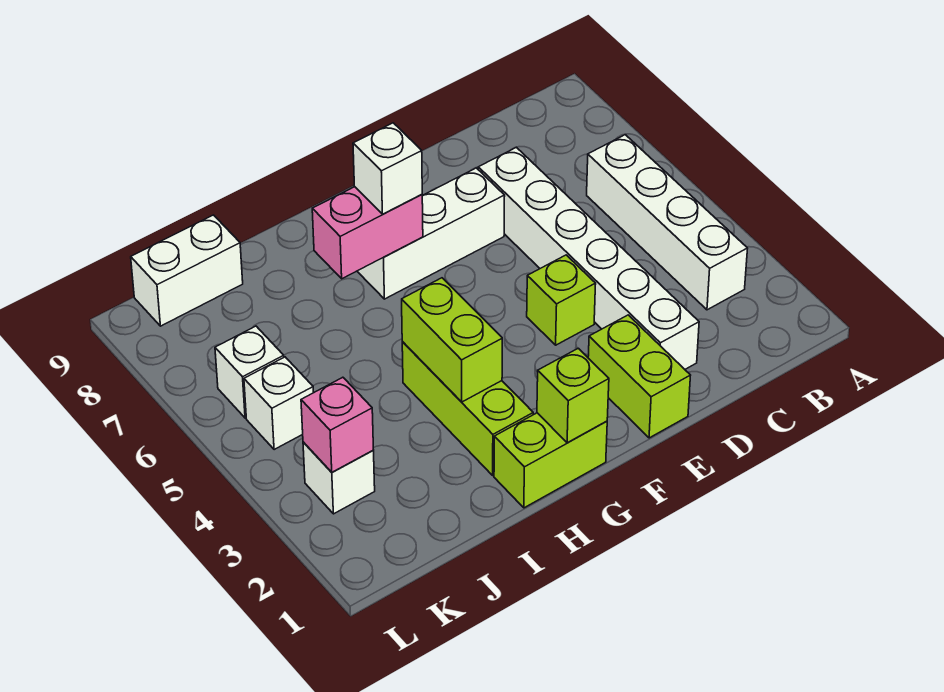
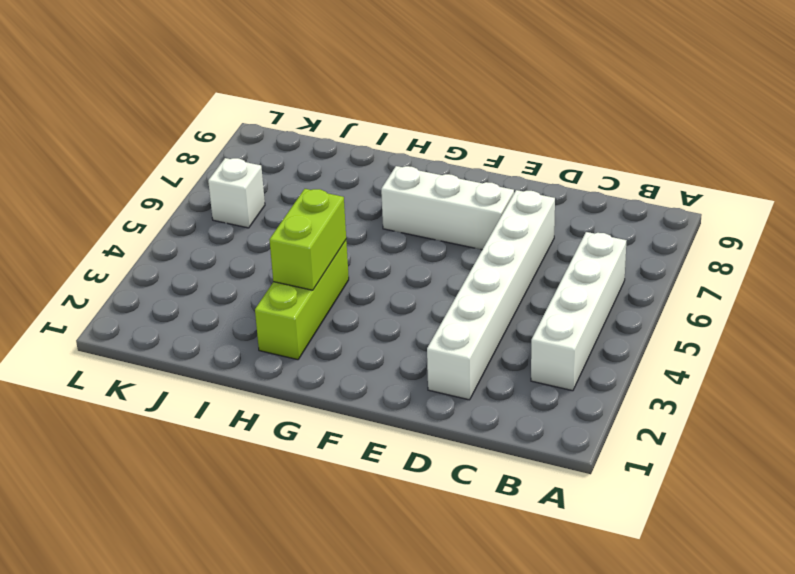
none -> lime brick E1:E2 level 1
none -> lime brick E4 level 1
none -> lime brick G1:H1 level 1

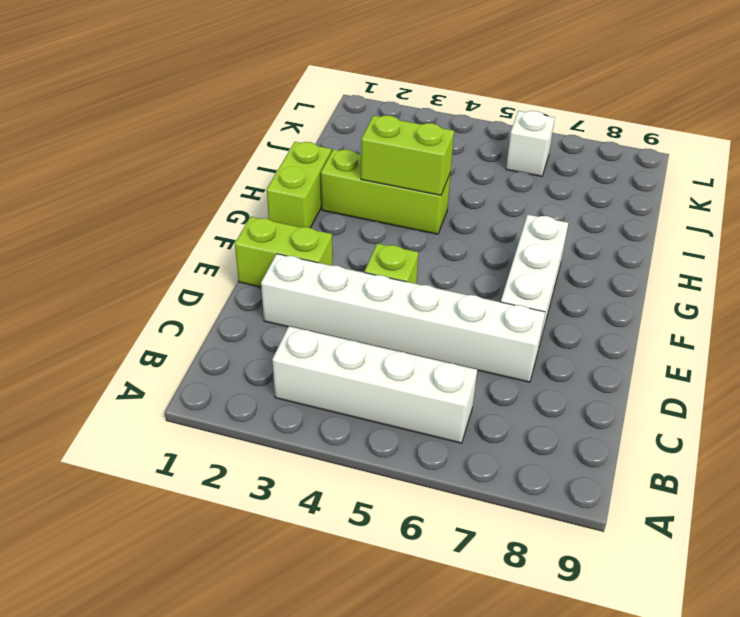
none -> white brick J9:K9 level 1
none -> white brick K3 level 1
none -> white brick K5 level 1

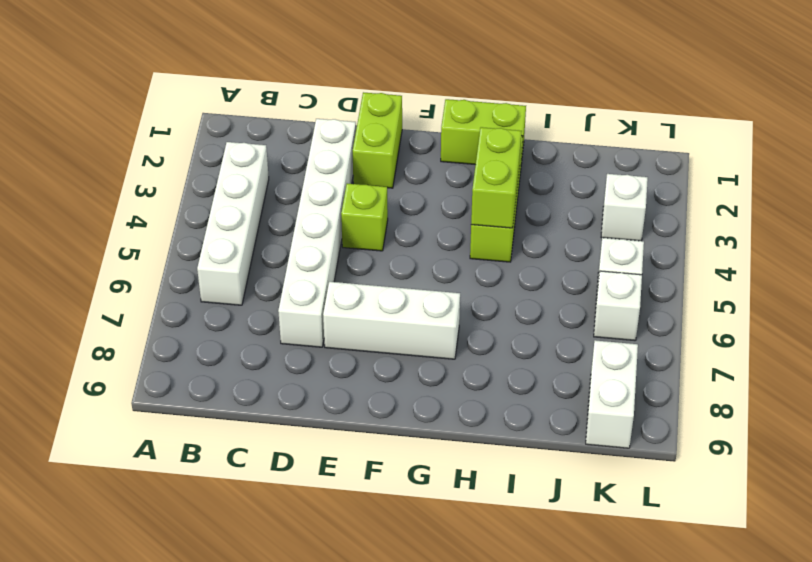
white brick K8:K9 level 1 -> white brick J9:K9 level 1
none -> lime brick G1 level 2
none -> pink brick G7:H7 level 2
none -> pink brick K3 level 2

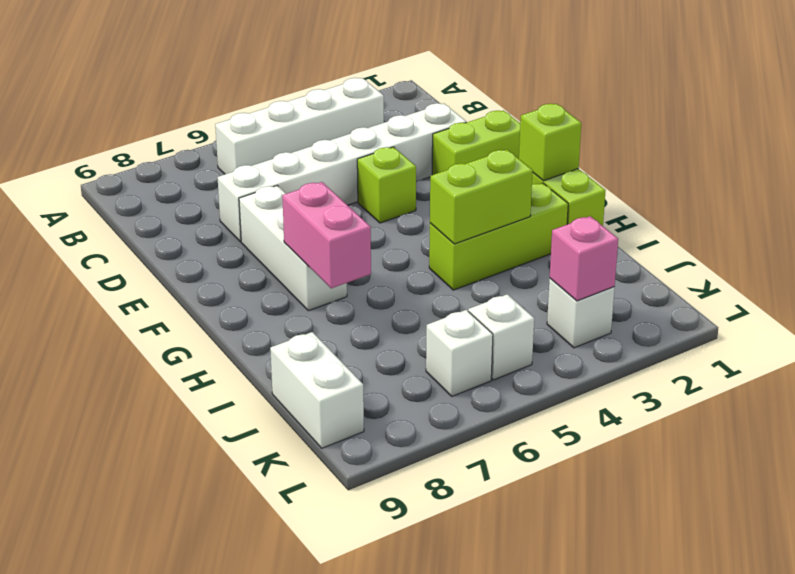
none -> white brick G7 level 3

